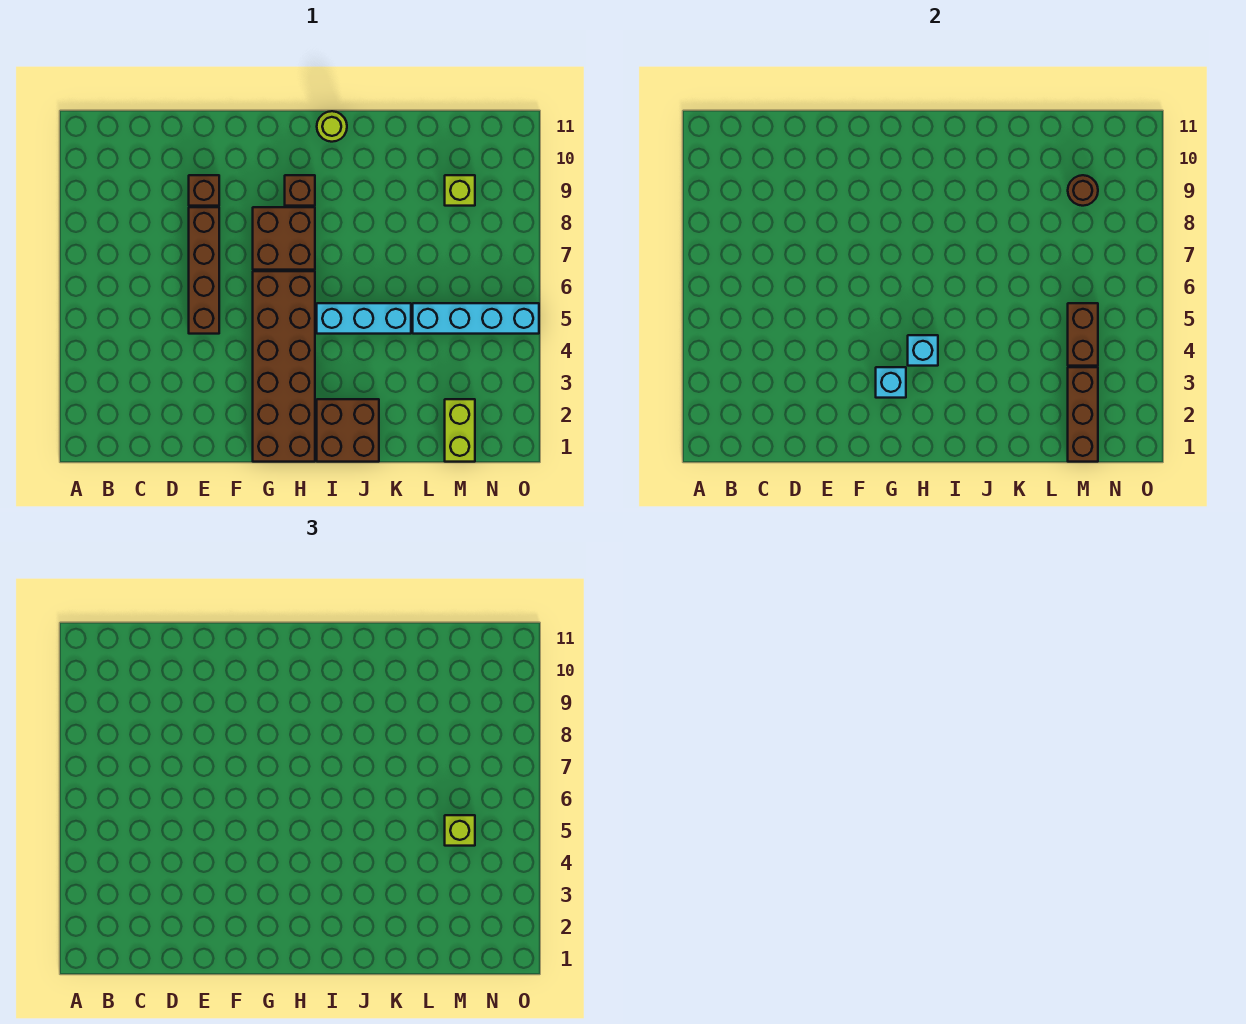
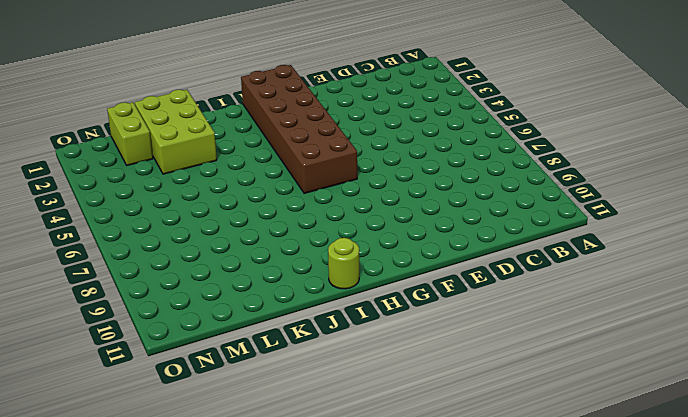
lime brick K1:L3 level 1 -> none
none -> brown brick E5:E8 level 1
none -> brown brick E9 level 1
none -> brown brick G7:H8 level 1

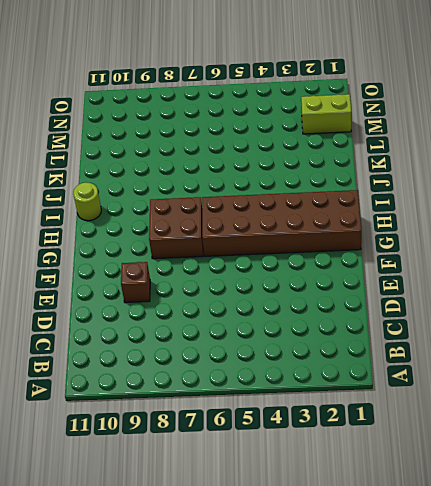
none -> brown brick E5:E8 level 1
none -> brown brick H9 level 1
none -> brown brick I1:J2 level 1

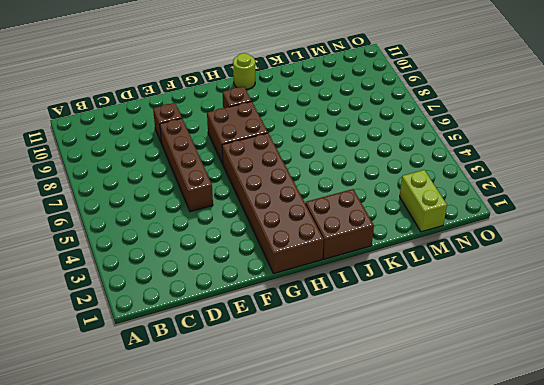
none -> cyan brick I5:K5 level 1
none -> cyan brick L5:O5 level 1
none -> lime brick M9 level 1

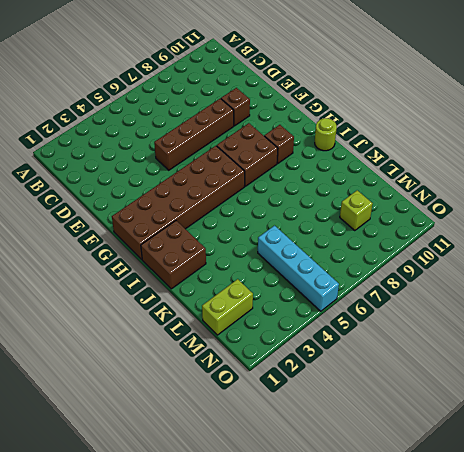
none -> cyan brick I5:K5 level 1
none -> cyan brick G3 level 2
none -> cyan brick H4 level 2

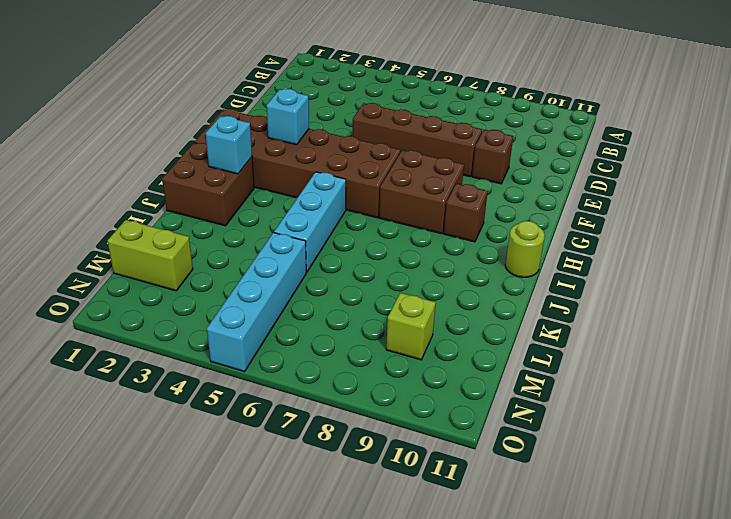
cyan brick I2 level 2 -> cyan brick H4 level 2
none -> brown brick M1:M3 level 2
none -> brown brick M4:M5 level 2
none -> brown round brick M9 level 2

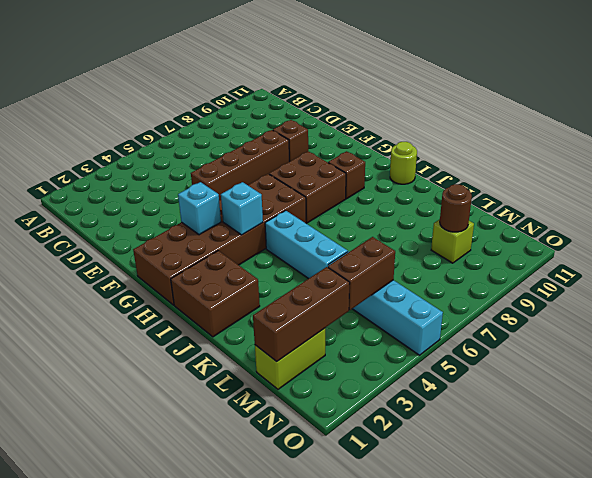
none -> lime brick M5 level 3

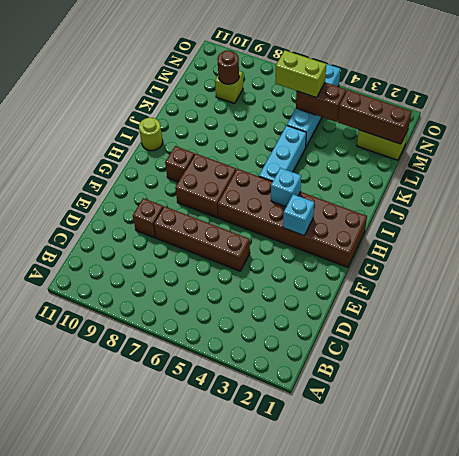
lime brick M5:M6 level 3 -> lime brick M5 level 3
none -> brown brick I1:J2 level 1

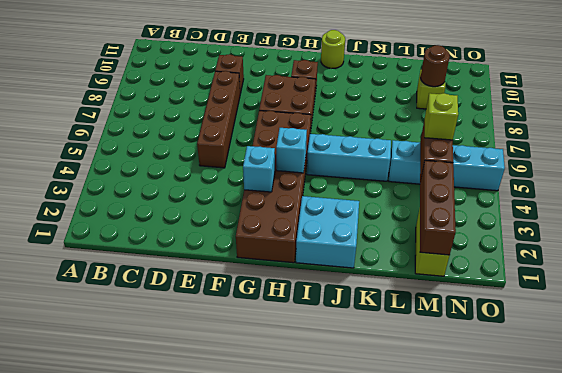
cyan brick I1:J2 level 1 -> brown brick I1:J2 level 1

